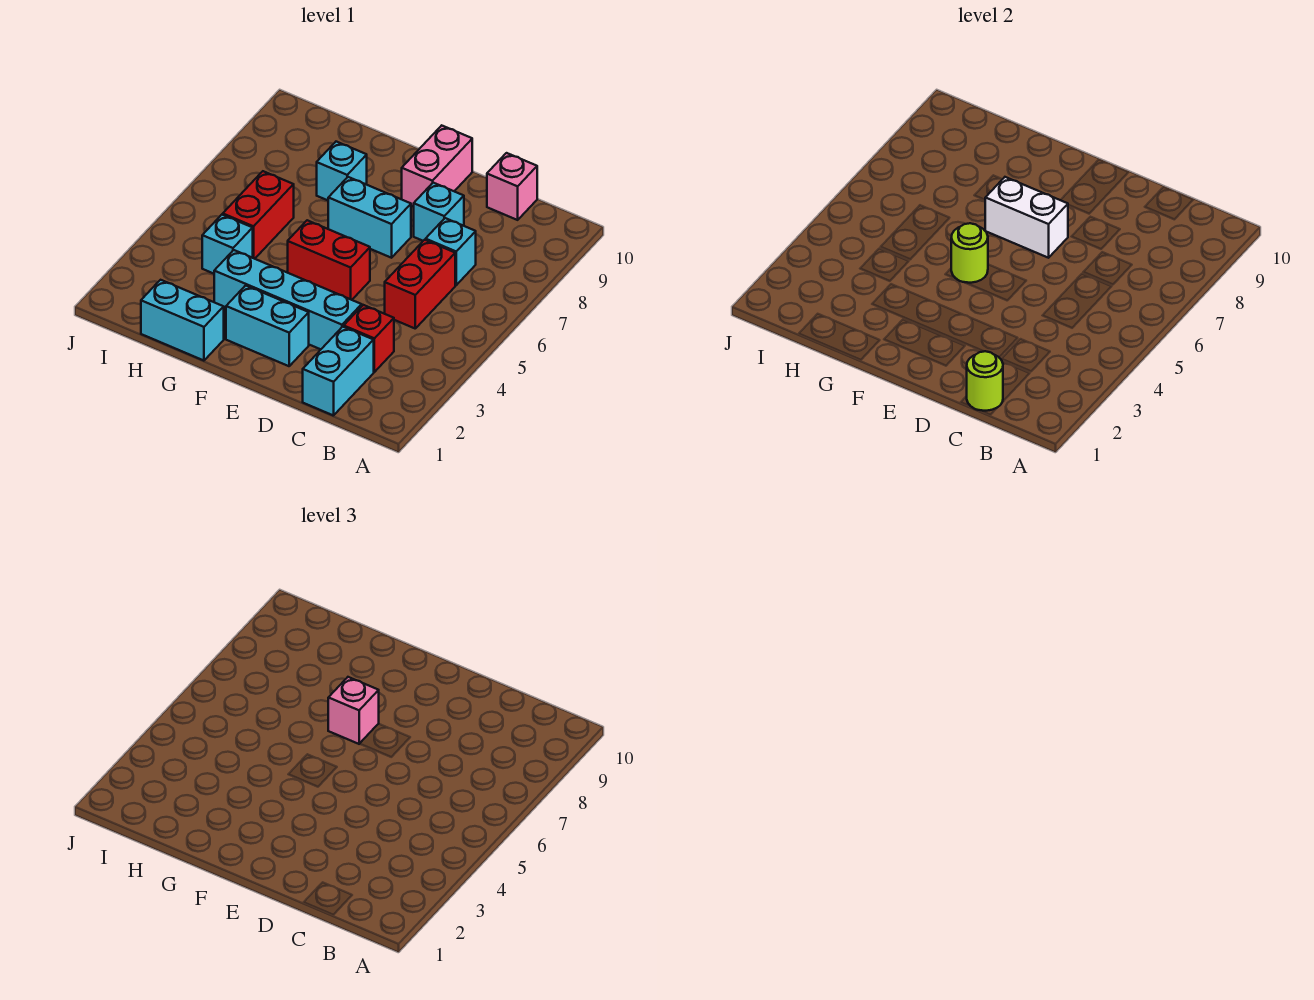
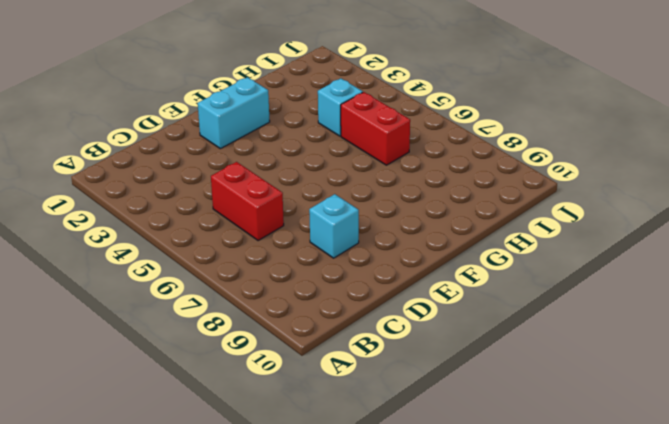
none -> cyan brick C1:C2 level 1
none -> red brick C3 level 1
none -> cyan brick C7 level 1

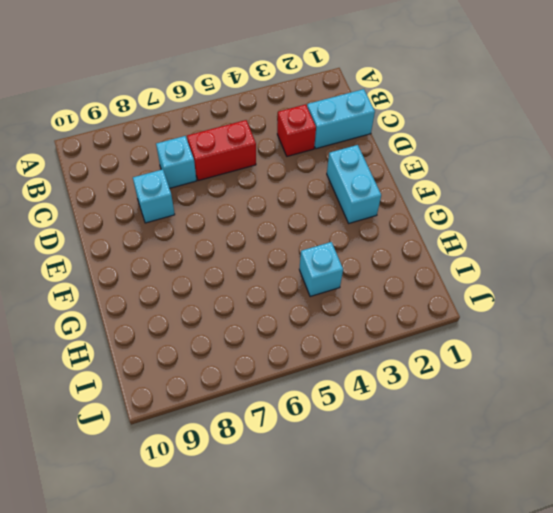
none -> pink brick C10 level 1
none -> cyan brick D3:G3 level 1
none -> red brick E5:F5 level 1

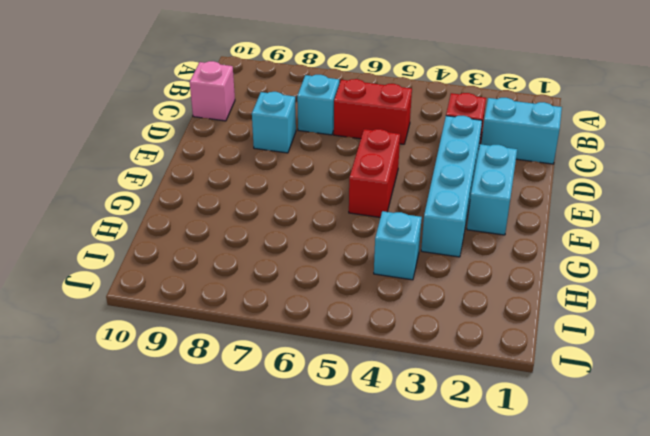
none -> cyan brick E7:F7 level 1
none -> pink brick E9:E10 level 1
none -> cyan brick G1:H1 level 1

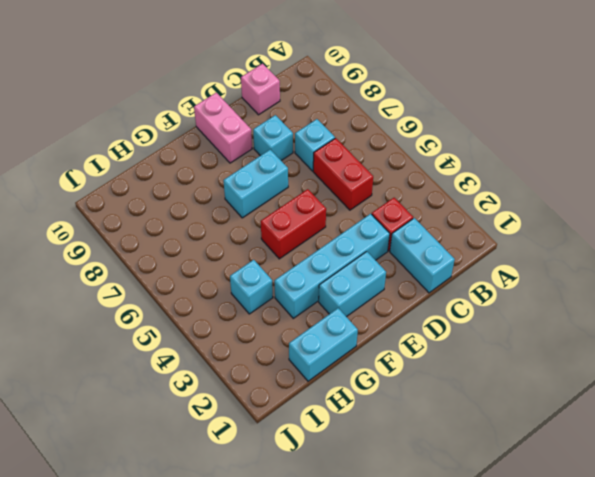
none -> cyan brick G8 level 1
none -> red brick H5:H6 level 1
none -> lime round brick C1 level 2

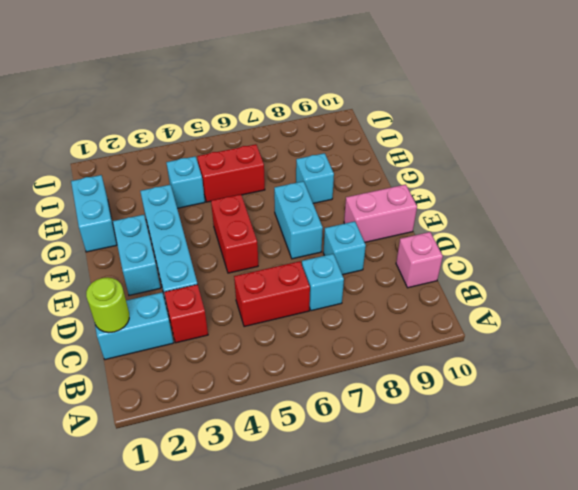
none -> white brick E7:F7 level 2
none -> lime round brick F5 level 2
none -> pink brick F7 level 3

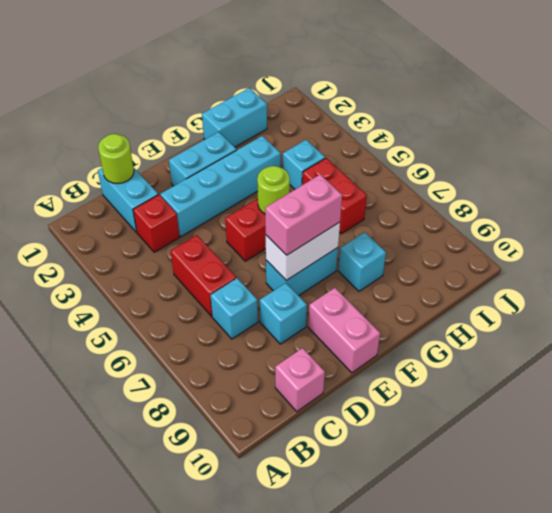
pink brick E7:F7 level 3 -> pink brick F7 level 3

